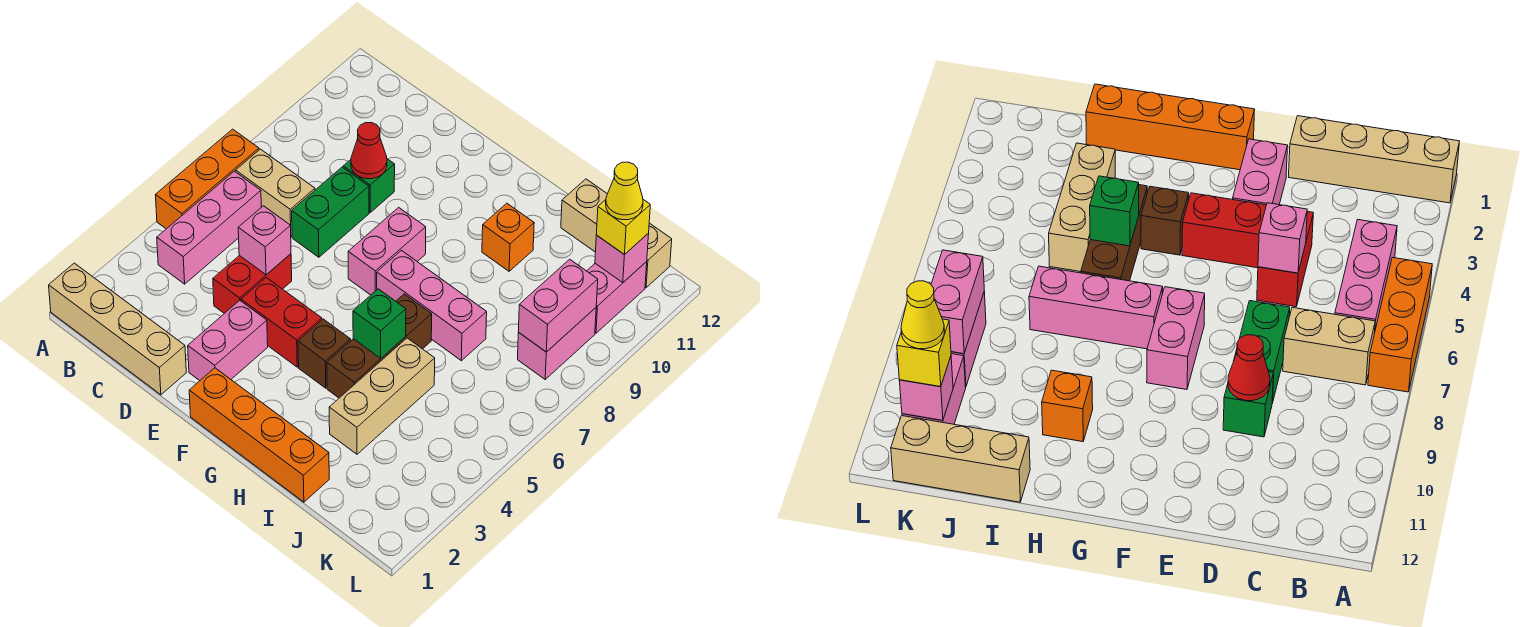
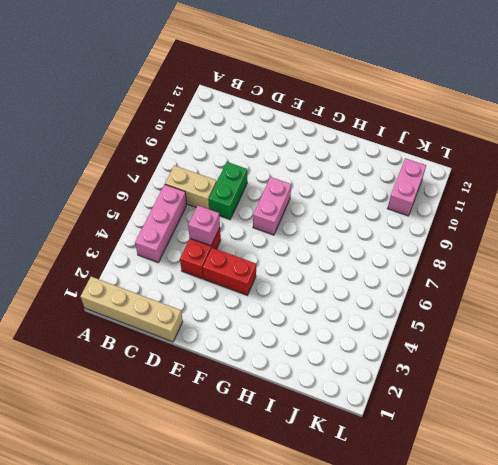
none -> orange brick A5:A7 level 1
none -> green brick D9 level 1
none -> pink brick E2:E3 level 1

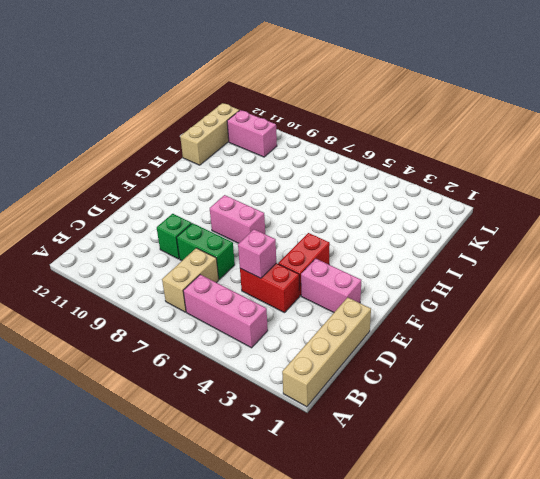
none -> orange brick A5:A7 level 1
none -> orange brick F1:I1 level 1
none -> brown brick G4 level 1

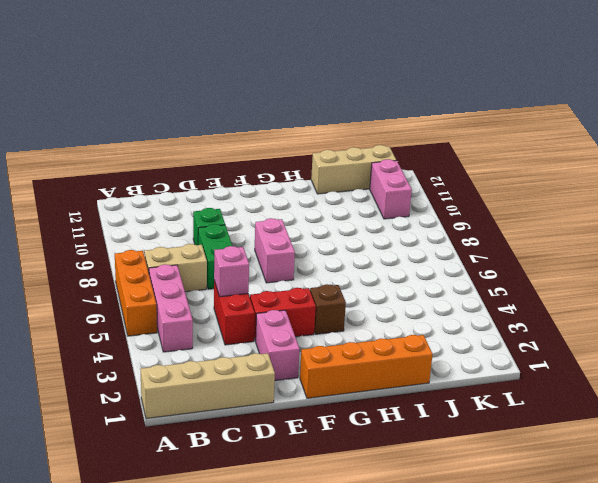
none -> pink brick G7:I7 level 1
none -> brown brick H4:H6 level 1
none -> orange brick H10 level 1

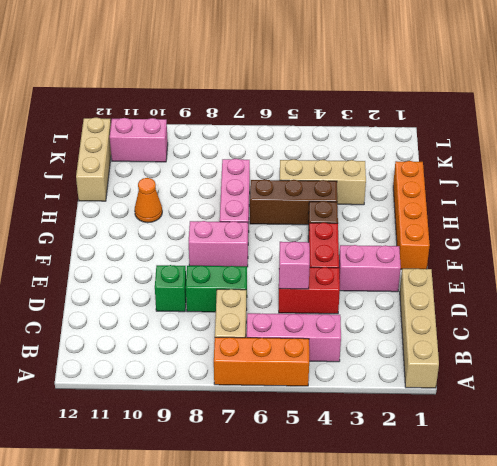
orange cone H10 level 1 -> orange brick H10 level 1
none -> pink brick K8:K9 level 1
none -> red cone D9 level 2
none -> green brick H5 level 2

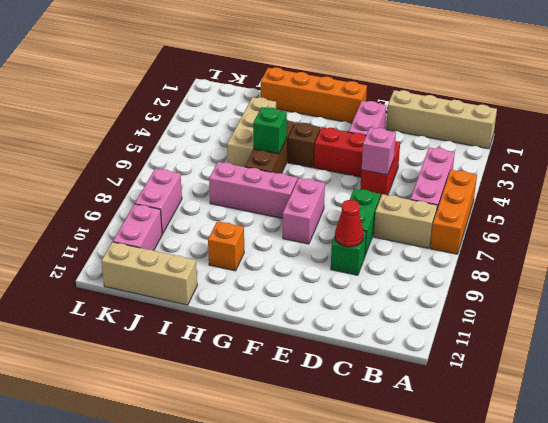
none -> pink brick K8:K9 level 2
none -> pink brick K11 level 2
none -> yellow brick K11 level 3

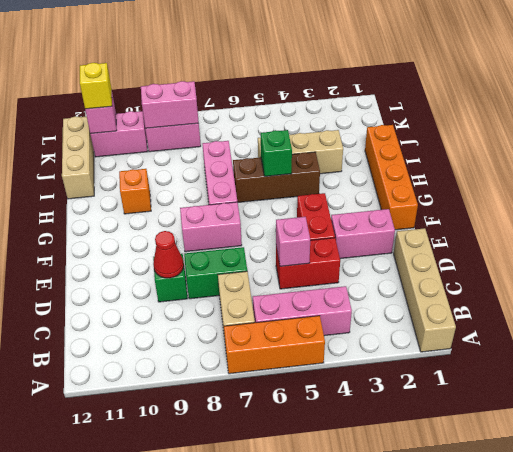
none -> brown brick G4 level 1
none -> yellow cone K11 level 4

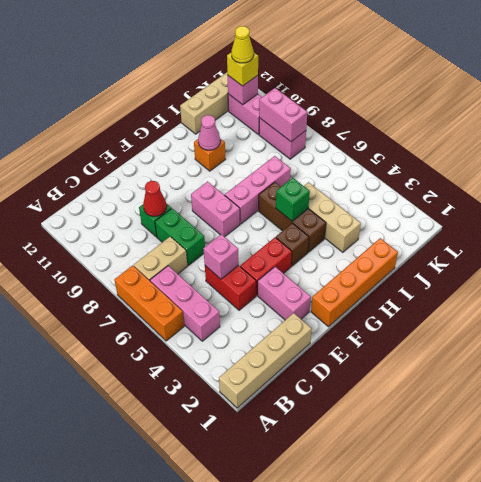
pink cone H10 level 2 -> none

